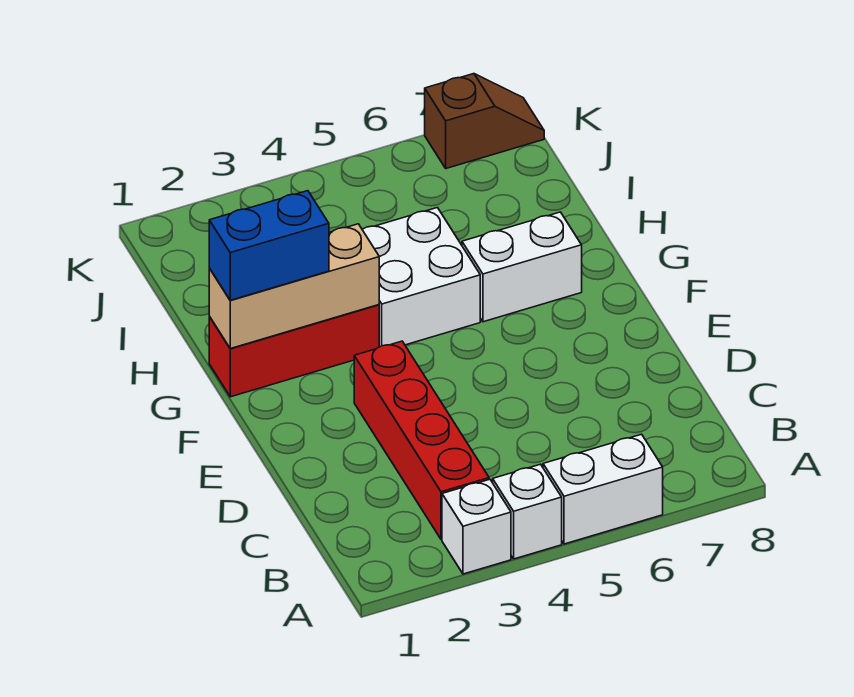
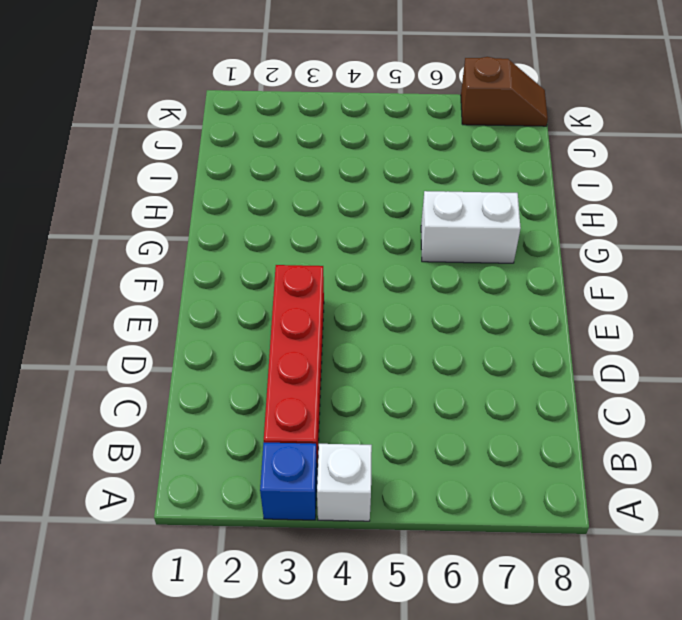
blue brick A3 level 1 -> white brick A3 level 1
none -> white brick A5:A6 level 1
none -> red brick G1:G3 level 1

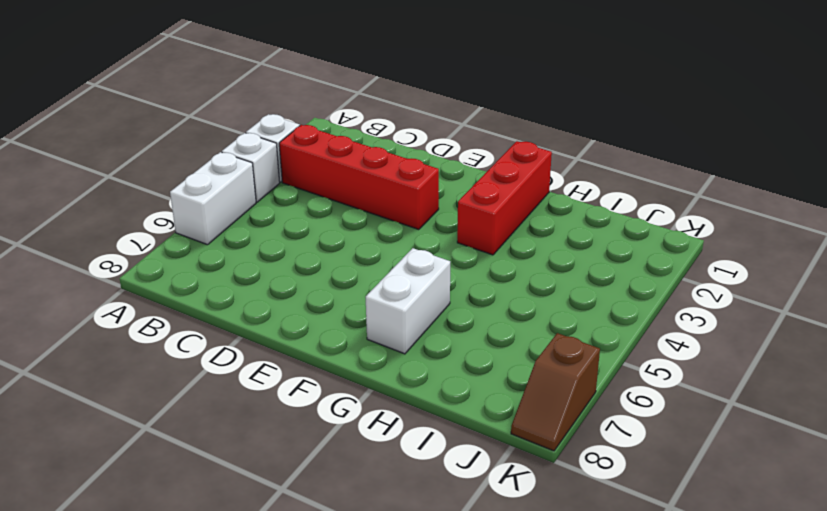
none -> white brick G4:H5 level 1
none -> tan brick G1:G3 level 2

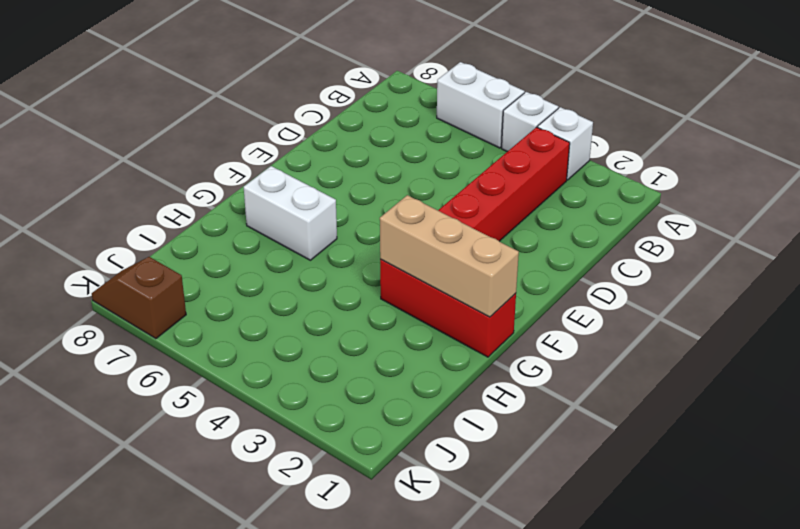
none -> white brick G4:H5 level 1
none -> blue brick G1:G2 level 3

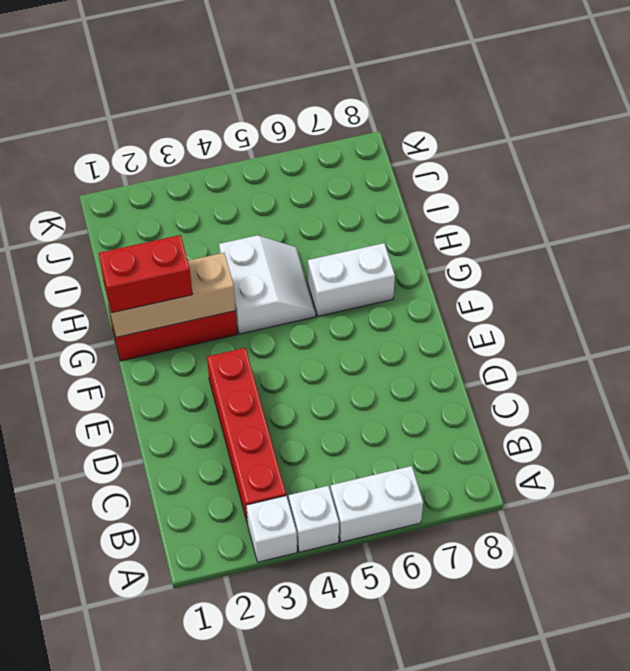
red brick G1:G2 level 3 -> blue brick G1:G2 level 3
white slope G4:H5 level 1 top 4 -> white brick G4:H5 level 1
none -> brown slope K7:K8 level 1 top 7

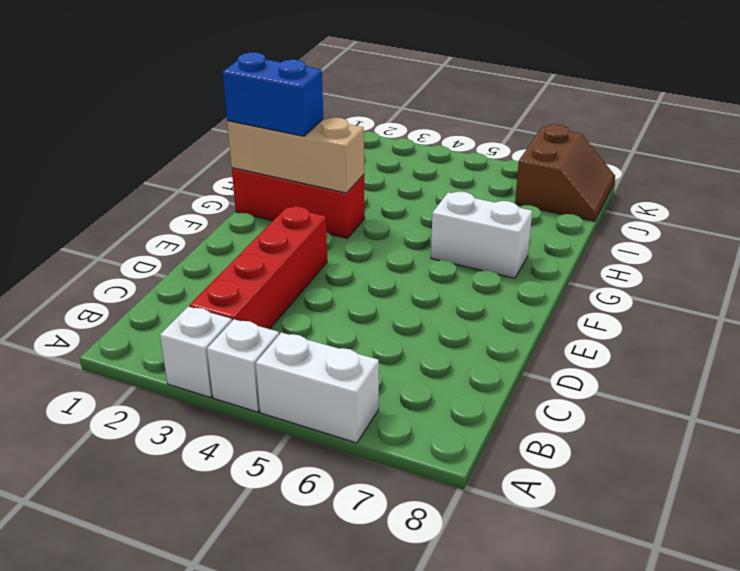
brown slope J7:K8 level 1 top 7 -> brown slope K7:K8 level 1 top 7
none -> white brick G4:H5 level 1

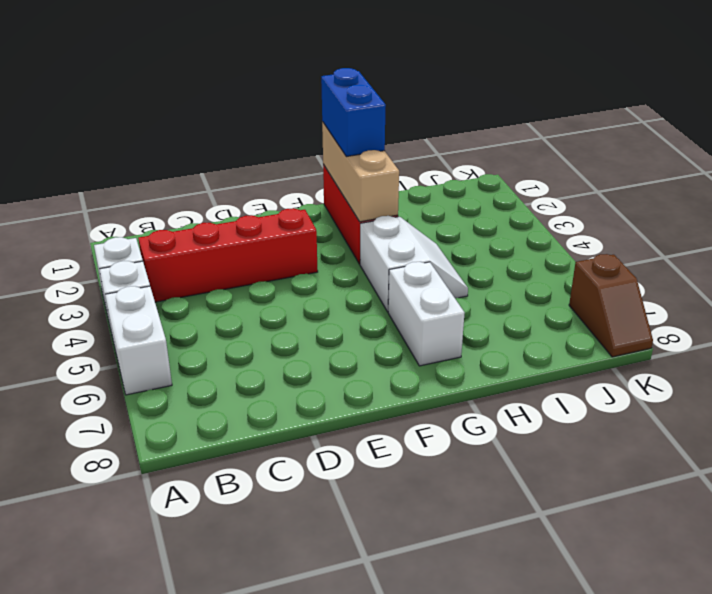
white slope G4:H5 level 1 top G -> white brick G4:H5 level 1

